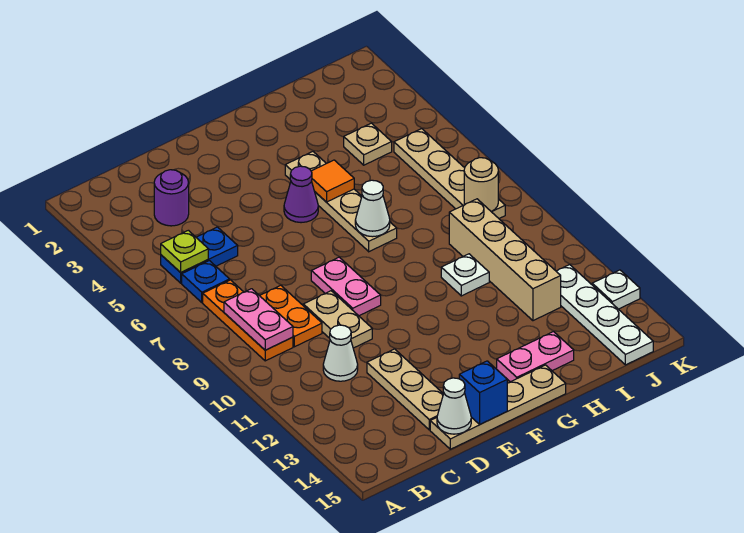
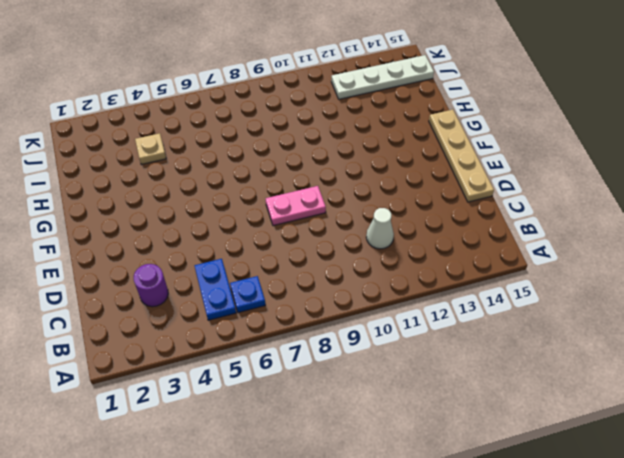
none -> orange plate B7:B9 level 1
none -> orange plate C8:C9 level 1
none -> tan plate D9:D10 level 1

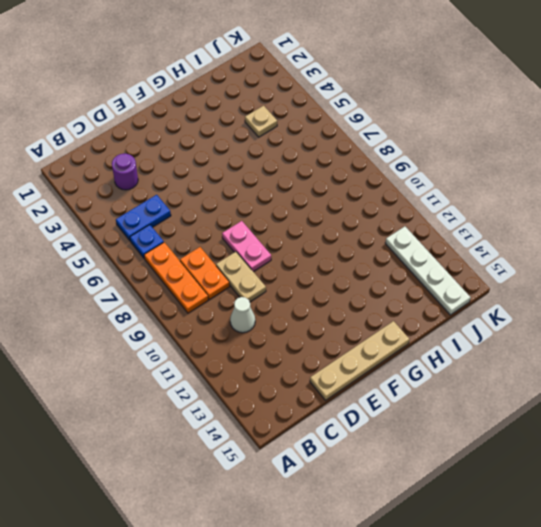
none -> tan plate D12:D14 level 1
none -> purple cone F5 level 1
none -> tan plate G4:G7 level 1

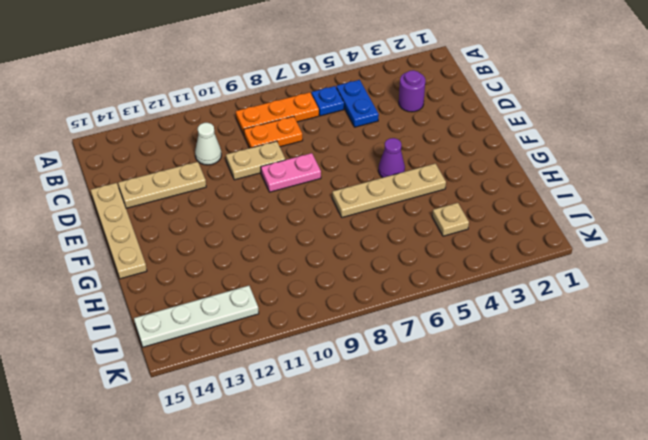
none -> pink plate G14:H14 level 1
none -> white plate H10 level 1
none -> tan brick I9:I12 level 1

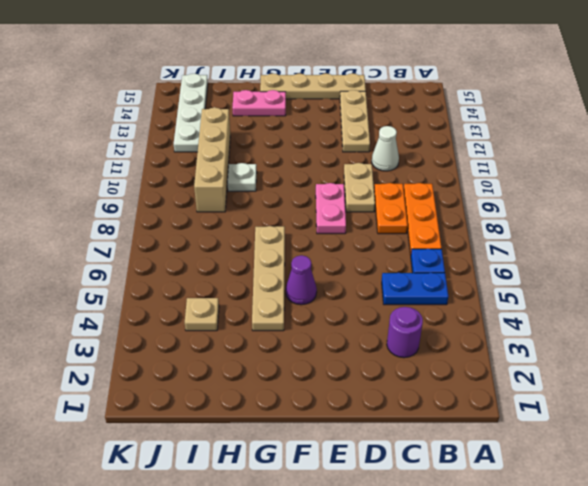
none -> tan plate J5:J8 level 1
none -> white plate K13 level 1
none -> lime plate B5 level 2

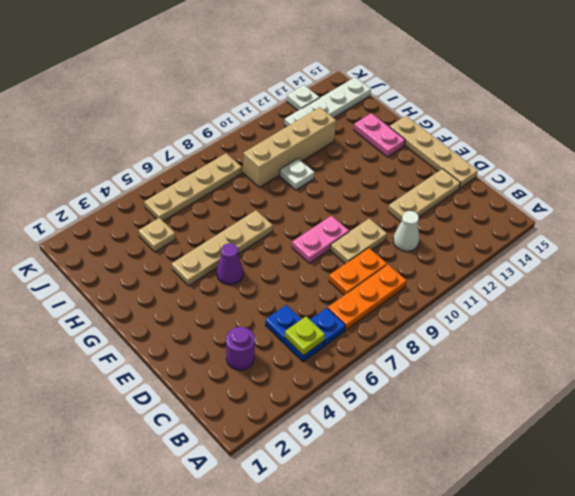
none -> pink plate B8:B9 level 2
none -> white cone D15 level 2
none -> blue brick E15 level 2

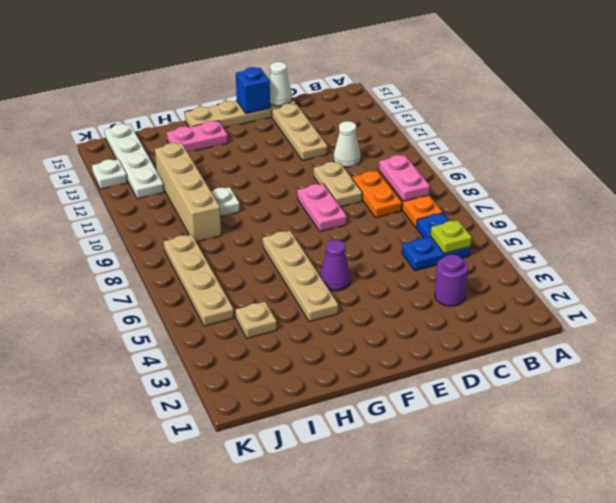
none -> orange tile G5 level 2
none -> white cone G7 level 2
none -> tan round brick J8 level 2

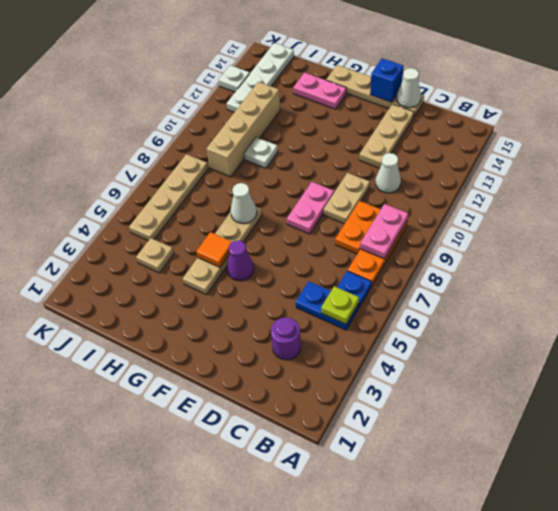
none -> tan round brick J8 level 2

